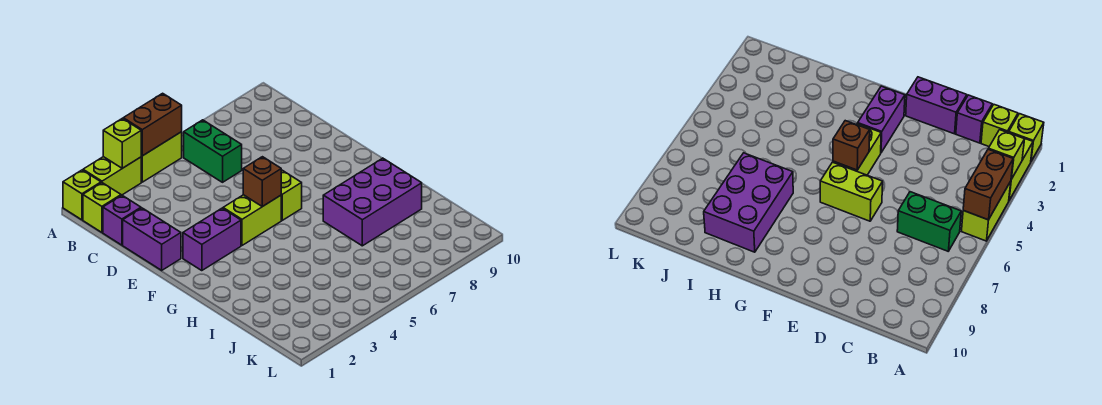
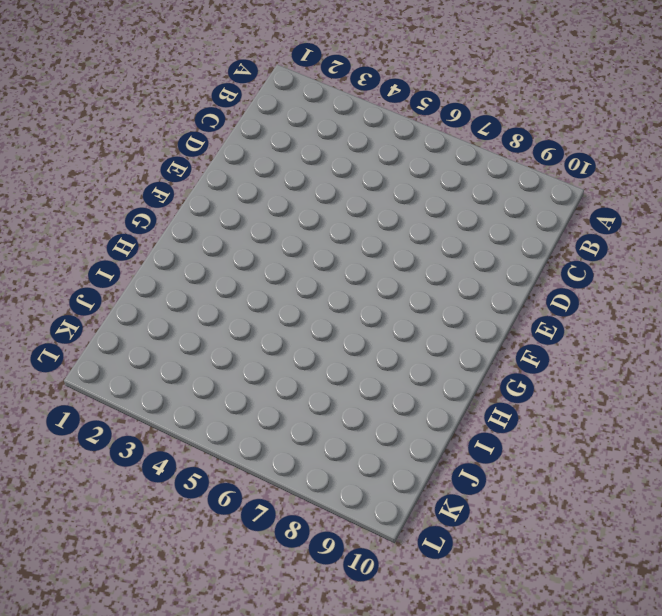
none -> lime brick A1 level 1
none -> lime brick A2:A3 level 1
none -> lime brick A4:A5 level 1

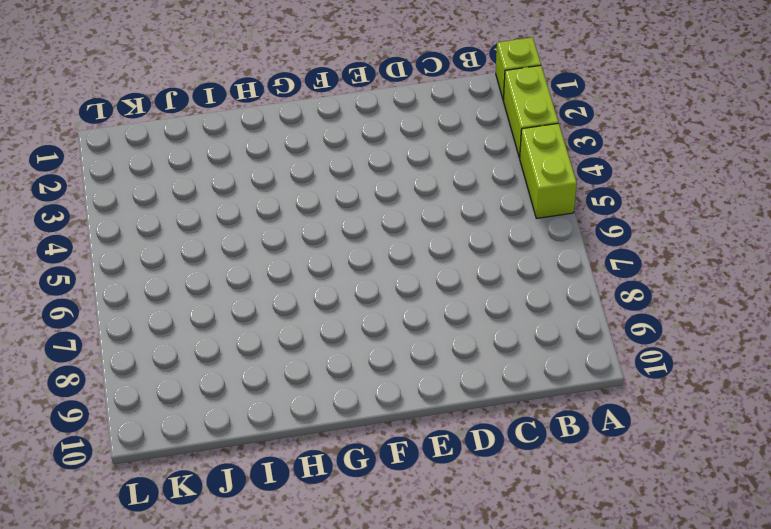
none -> lime brick B1 level 1
none -> green brick B6:C6 level 1
none -> purple brick C1 level 1

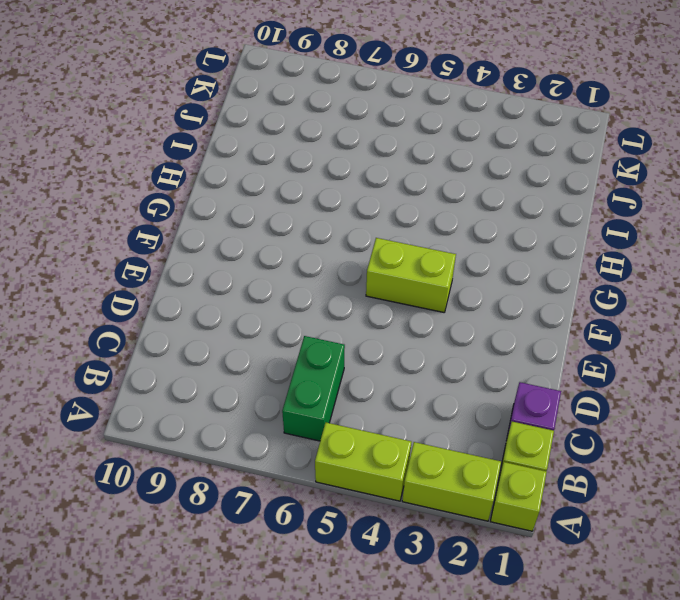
none -> purple brick D1:E1 level 1
none -> lime brick E6:F6 level 1
none -> purple brick F2:F3 level 1

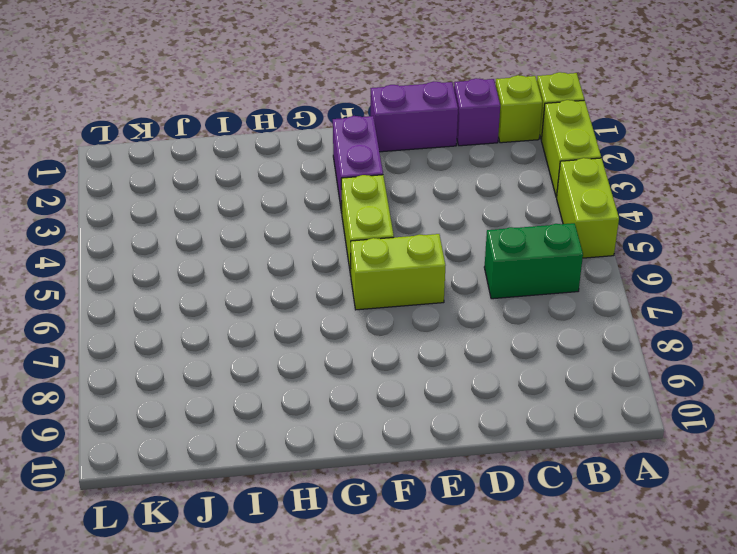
none -> purple brick H7:I9 level 1
none -> lime brick A3 level 2
none -> brown brick A4:A5 level 2

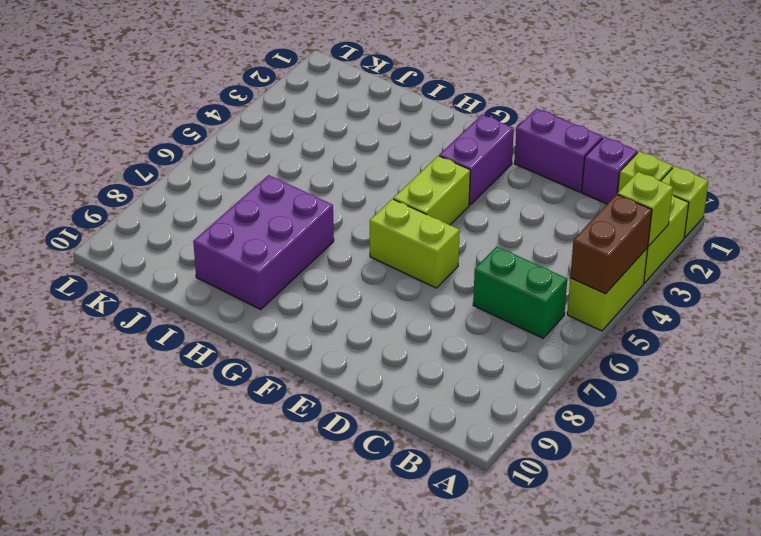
none -> brown brick F5 level 2

